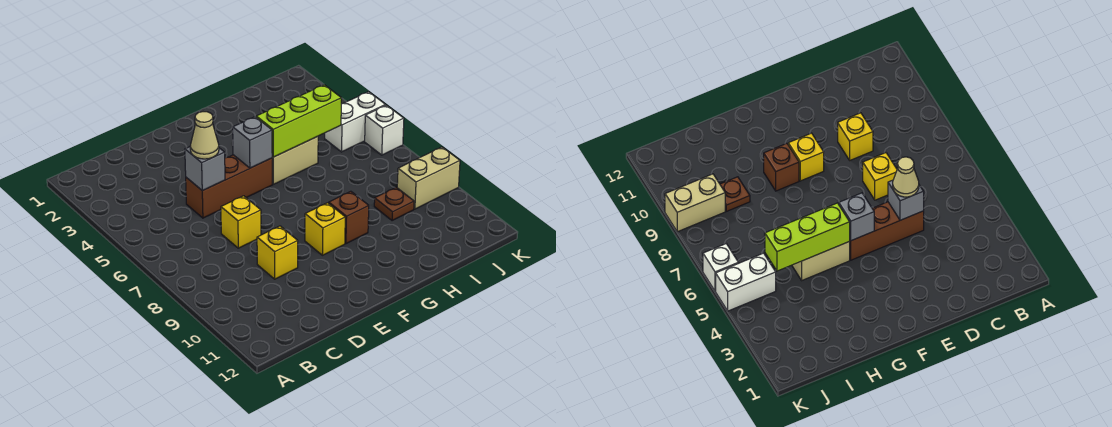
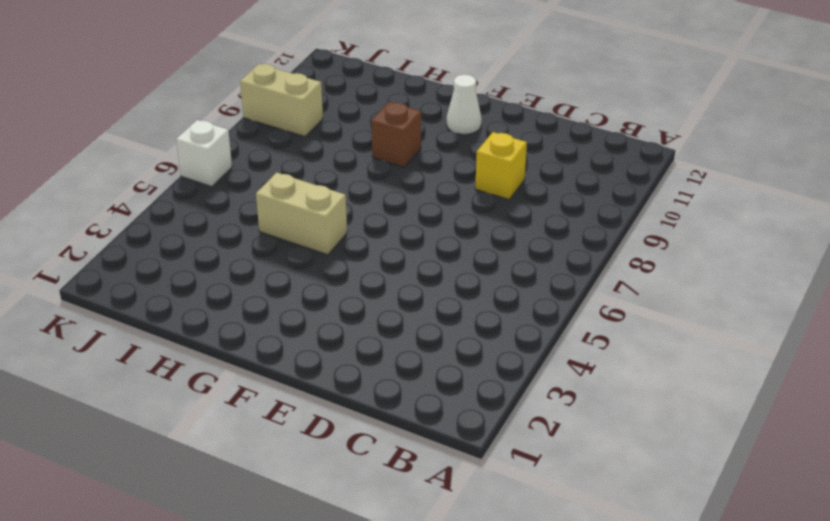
white cone F11 level 1 -> none
none -> brown brick D5:F5 level 1
none -> yellow brick D7 level 1
none -> yellow brick F9 level 1

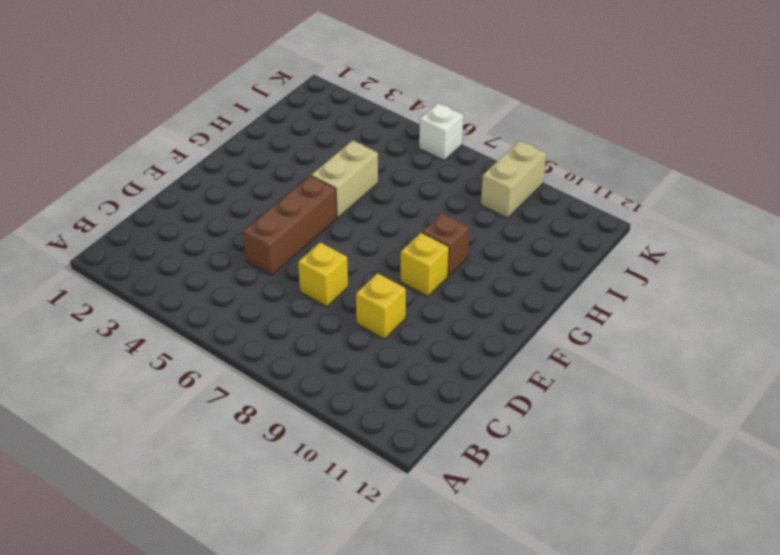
none -> brown plate I9 level 1
none -> white brick J5:K5 level 1
none -> grey brick D5 level 2

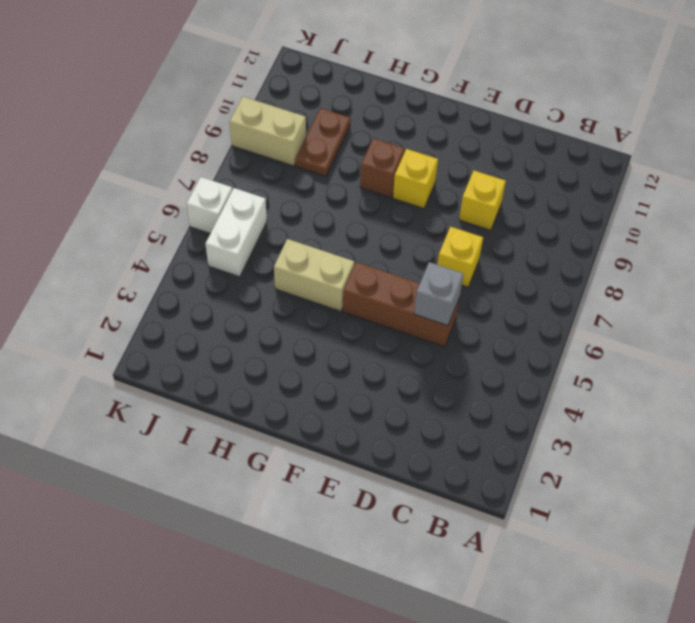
brown plate I9:I10 level 1 -> brown plate I9 level 1
white brick J5:J6 level 1 -> white brick J5:K5 level 1
none -> grey brick F5 level 2
none -> lime brick G5:I5 level 2
none -> tan cone D5 level 3

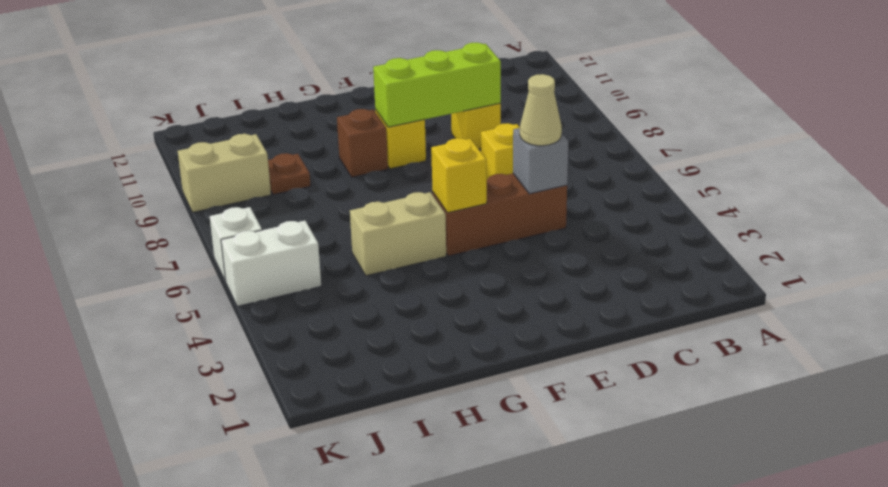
lime brick D9:F9 level 2 -> lime brick G5:I5 level 2
yellow brick F5 level 2 -> grey brick F5 level 2

